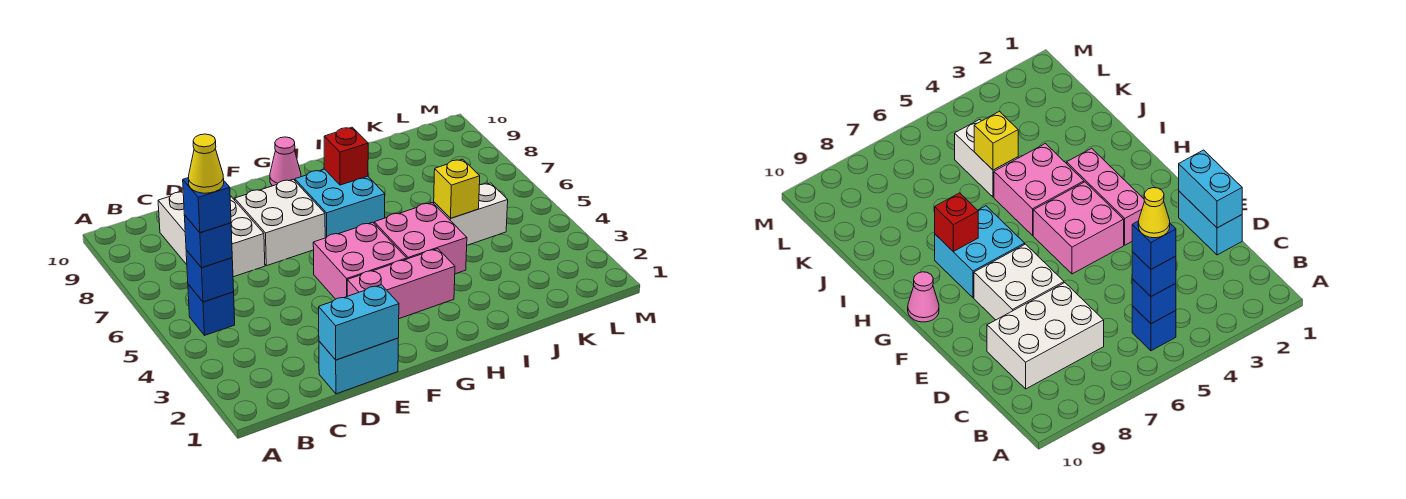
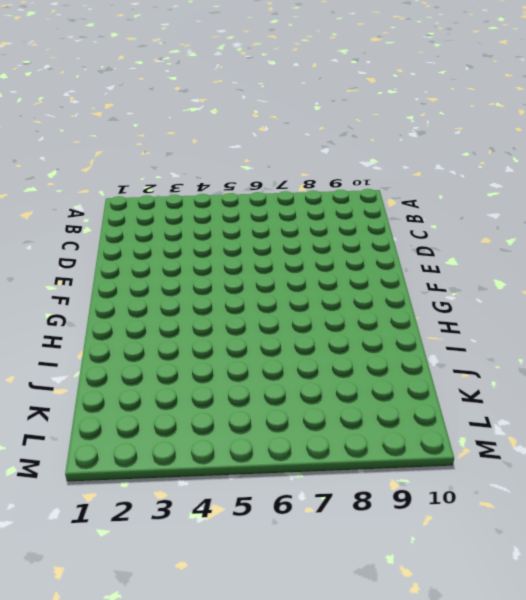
none -> blue brick B5 level 1
none -> white brick C7:D9 level 1
none -> cyan brick D1:E1 level 1

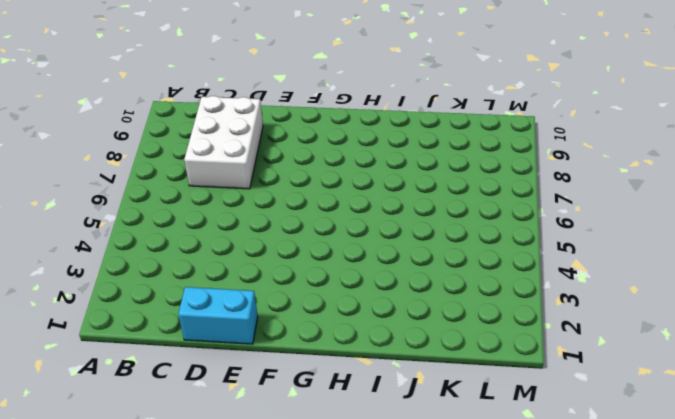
none -> blue brick B5 level 1
none -> white brick E7:F8 level 1
none -> pink brick F3:H3 level 1

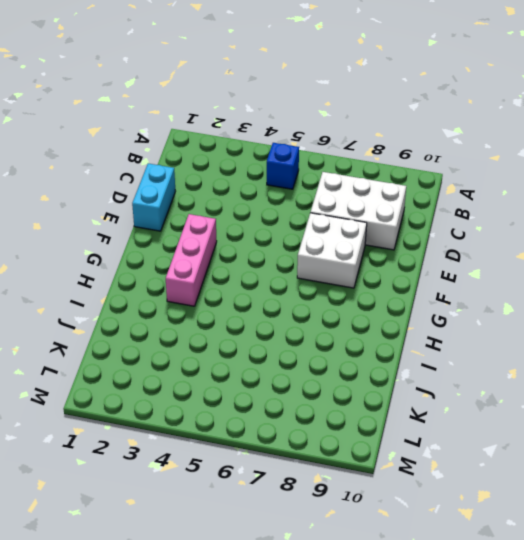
none -> pink brick F4:G5 level 1
none -> cyan brick G7:H8 level 1
none -> pink cone G10 level 1

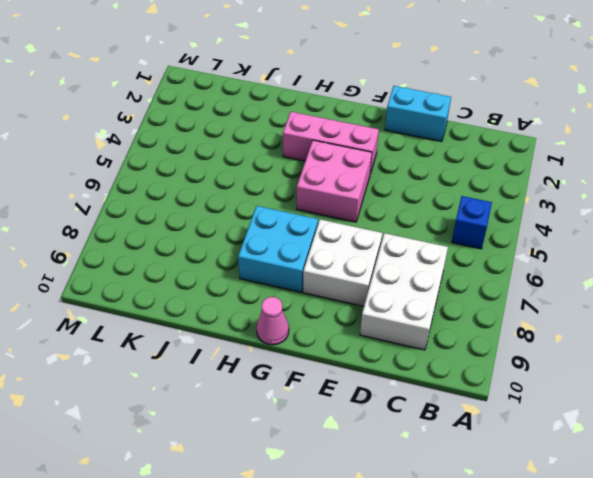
none -> pink brick H4:I5 level 1
none -> white brick J5:K5 level 1
none -> blue brick B5 level 2

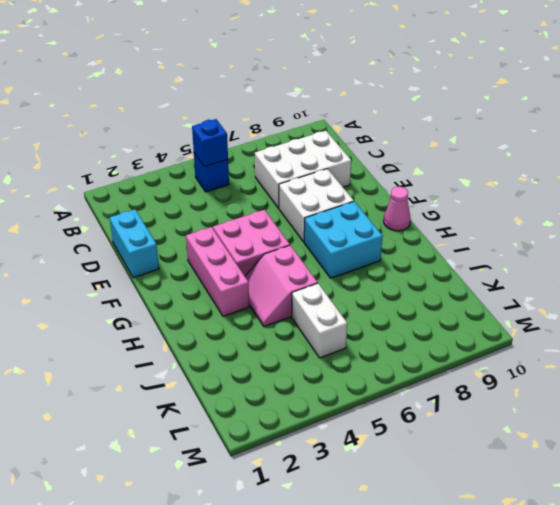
pink slope H4:I5 level 1 top 5 -> pink brick H4:I5 level 1
none -> cyan brick D1:E1 level 2
none -> red brick H8 level 2
none -> yellow brick J5 level 2

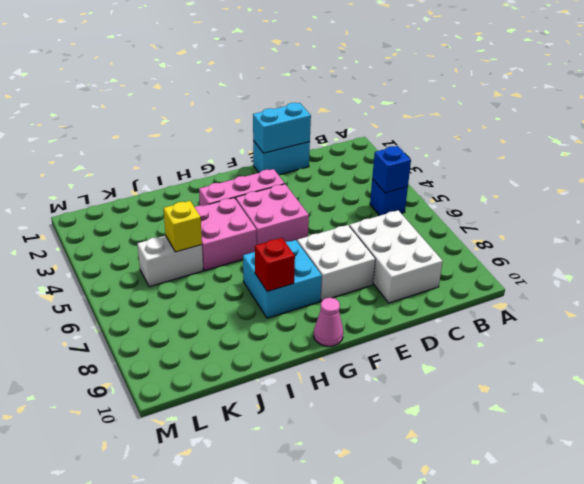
none -> blue brick B5 level 3
none -> blue brick B5 level 4
none -> yellow cone B5 level 5

